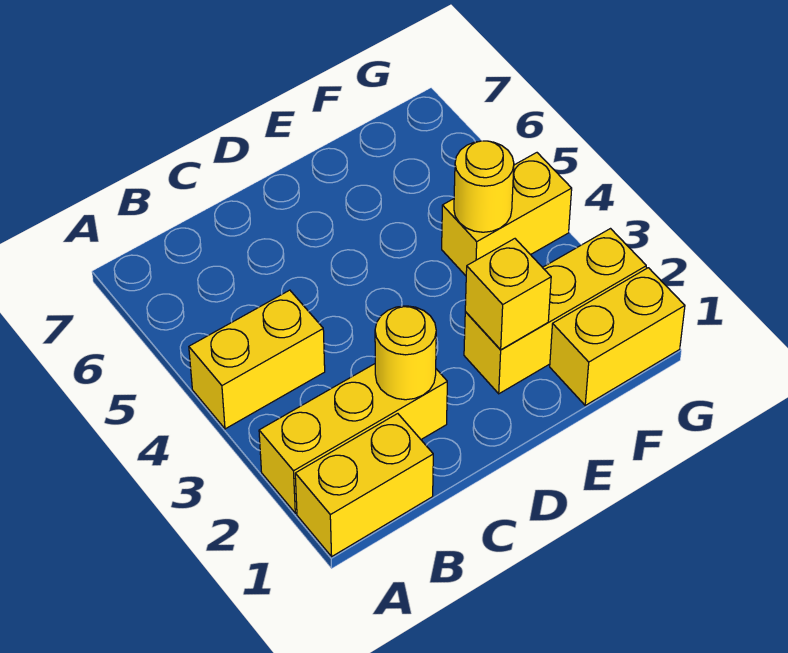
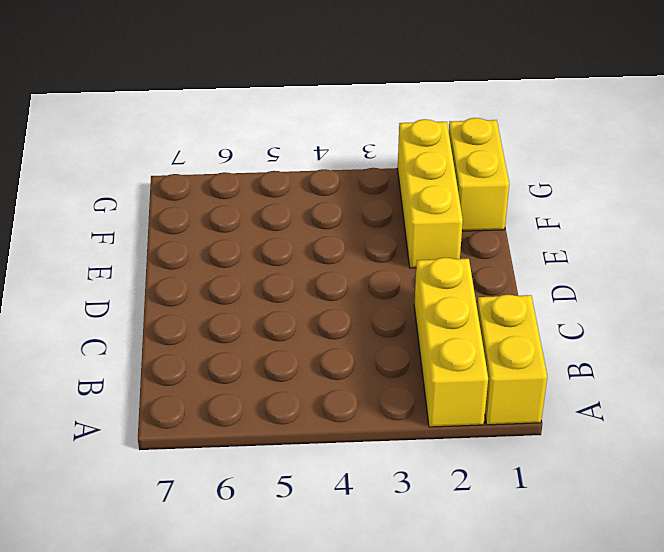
none -> yellow brick A4:B4 level 1
none -> yellow brick F4:G4 level 1

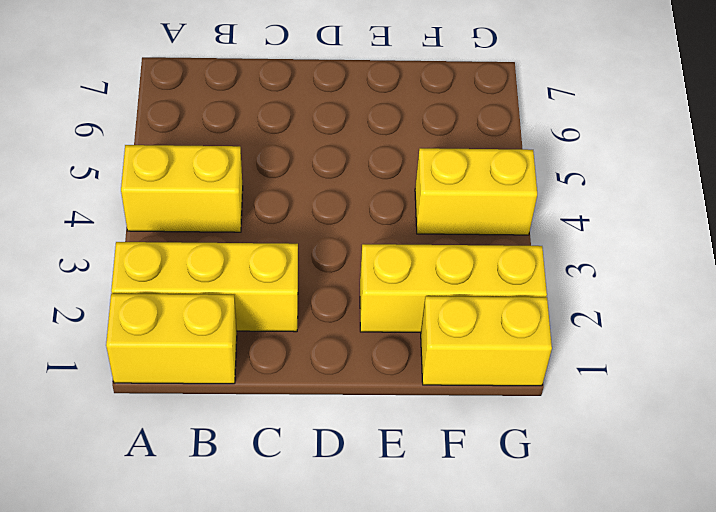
none -> yellow round brick C2 level 2
none -> yellow brick E2 level 2

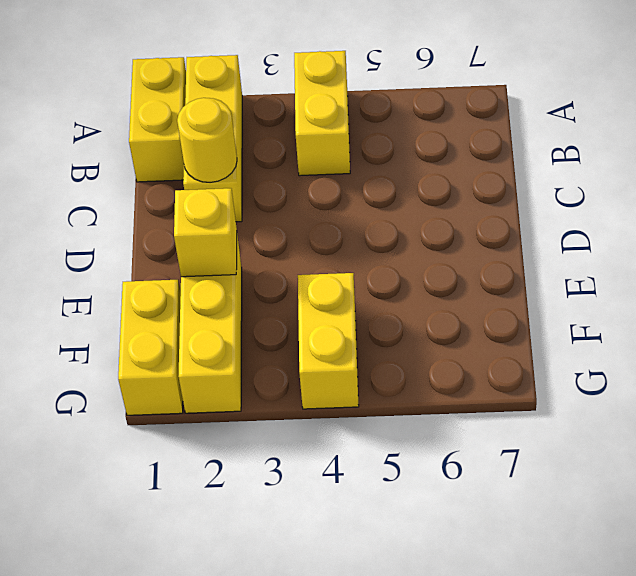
none -> yellow round brick F4 level 2

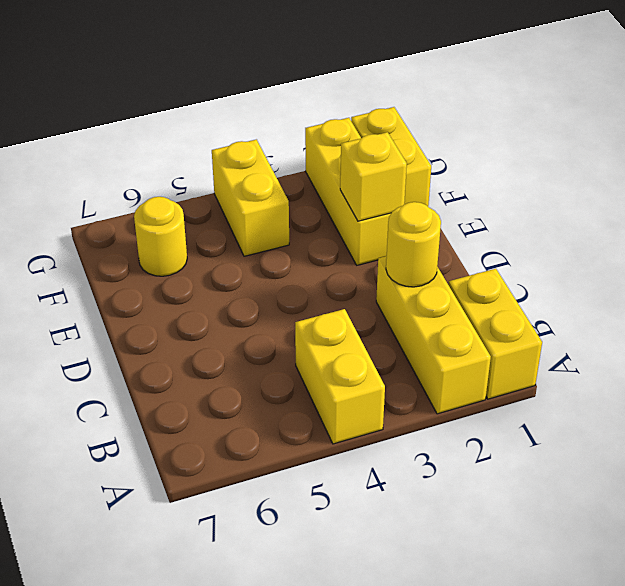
yellow round brick F6 level 1 -> yellow round brick F4 level 2

